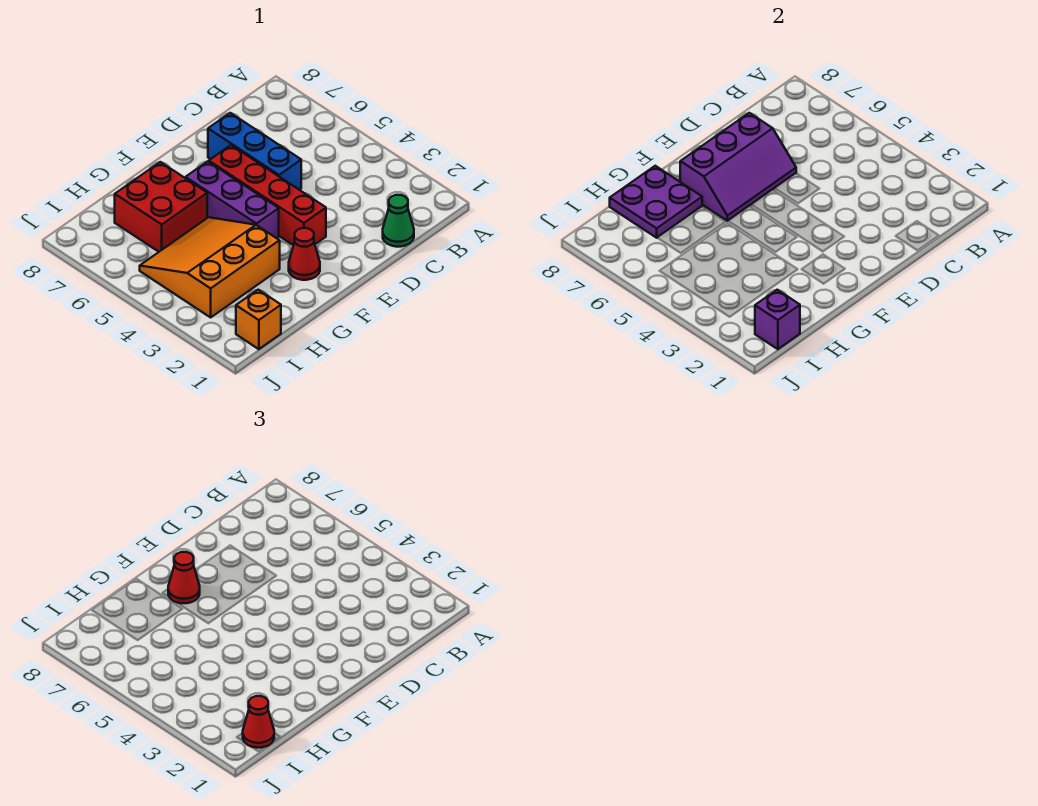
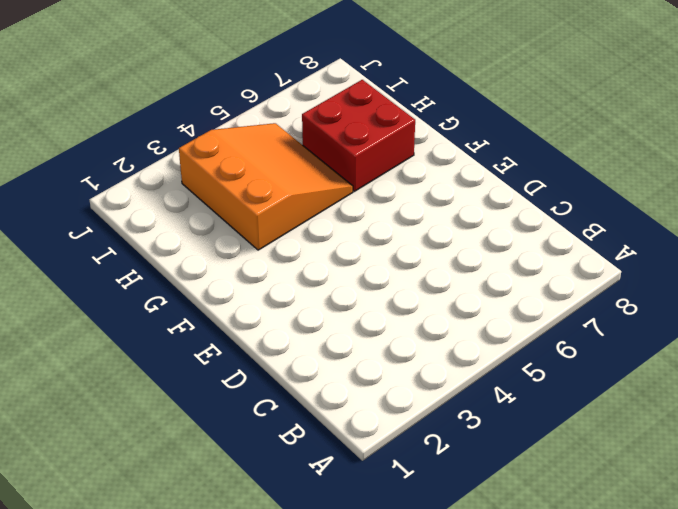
none -> green cone C1 level 1
none -> blue brick D5:D7 level 1
none -> red brick E3:E6 level 1

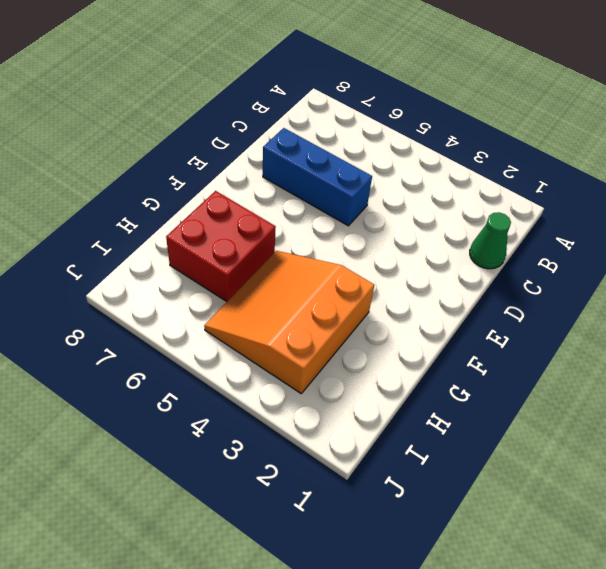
none -> red brick E3:E6 level 1
none -> red cone F2 level 1
none -> purple brick F4:F6 level 1

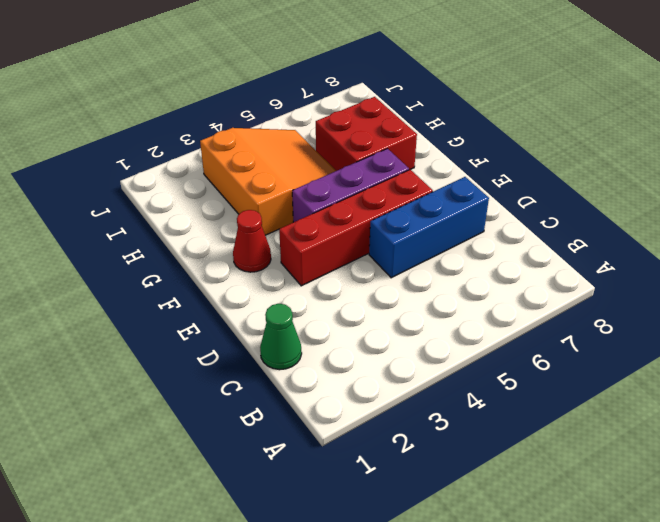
none -> orange brick I1 level 1
none -> purple slope D6:F7 level 2 top 7
none -> purple plate G7:H8 level 2

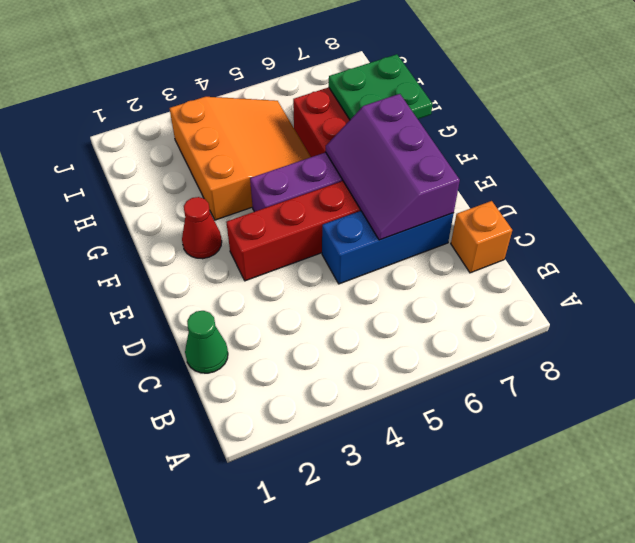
orange brick C8 level 1 -> orange brick I1 level 1
green plate G7:H8 level 2 -> purple plate G7:H8 level 2
none -> purple brick I1 level 2
none -> red cone F7 level 3
none -> red cone I1 level 3

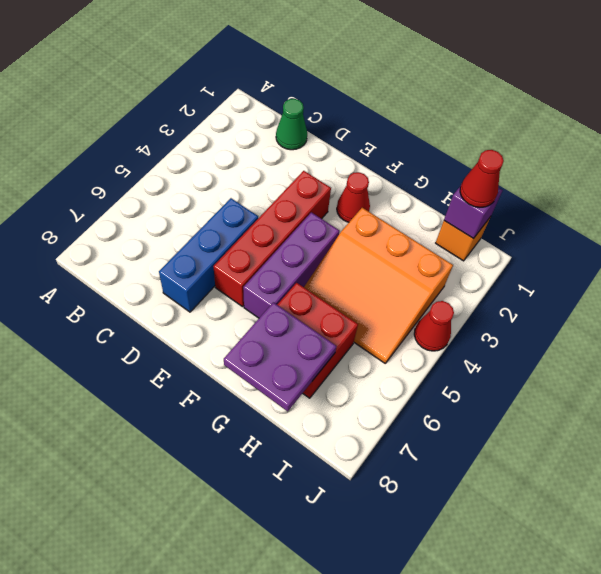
red cone J4 level 1 -> red cone F7 level 3
none -> purple slope D6:F7 level 2 top 7

